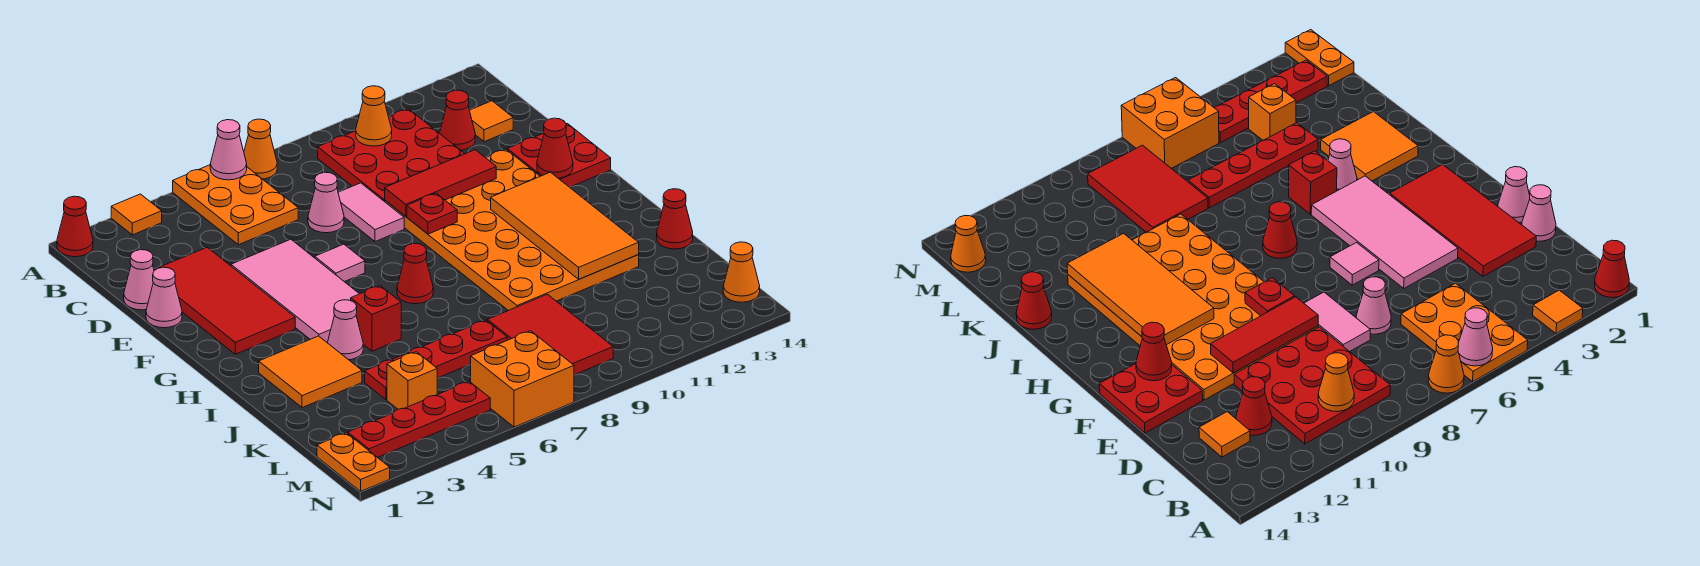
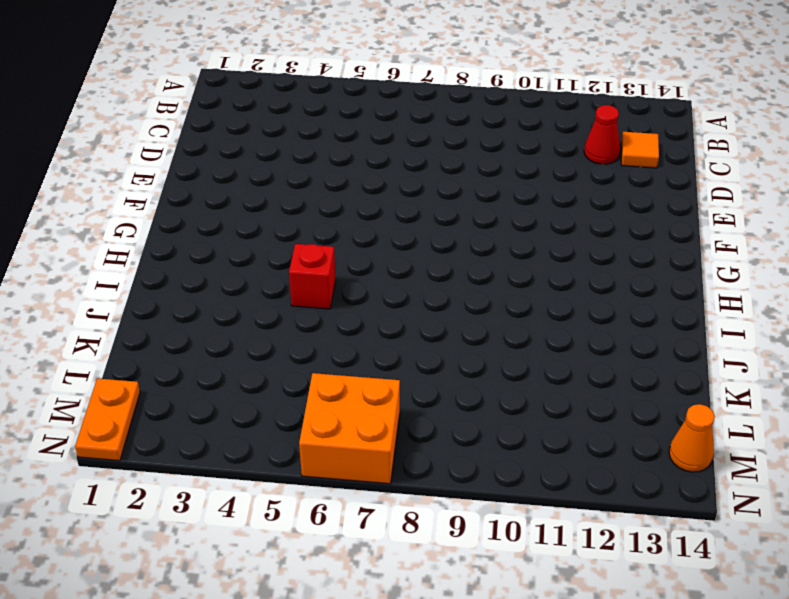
none -> red cone A1 level 1
none -> orange tile A3 level 1
none -> orange plate A5:C6 level 1
none -> orange cone A7 level 1

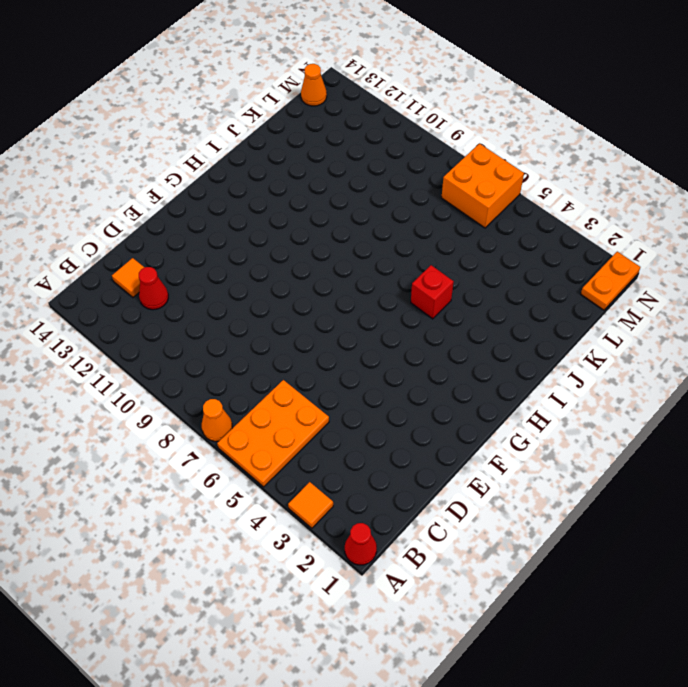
none -> red plate B9:D11 level 1
none -> pink cone D1 level 1
none -> red tile D2:G3 level 1
none -> pink cone D7 level 1

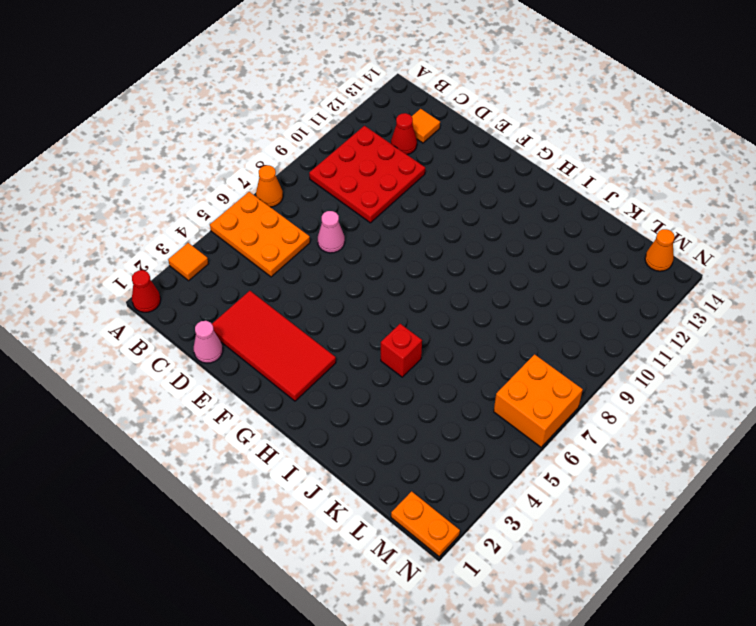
none -> pink tile D8:E8 level 1
none -> pink cone E1 level 1
none -> pink tile E4:H5 level 1
none -> orange plate E9:J12 level 1

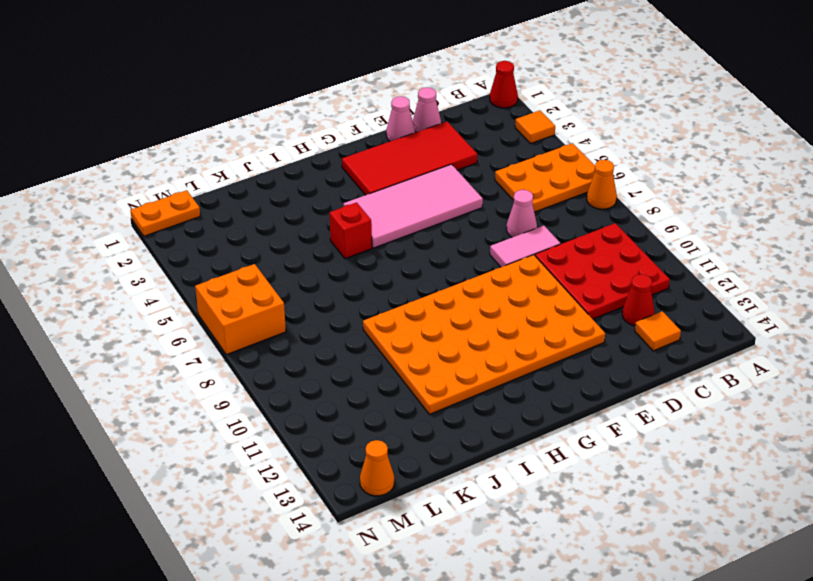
none -> red plate E13:F14 level 1
none -> pink tile F6 level 1
none -> red cone H7 level 1
none -> orange tile I2:J3 level 1

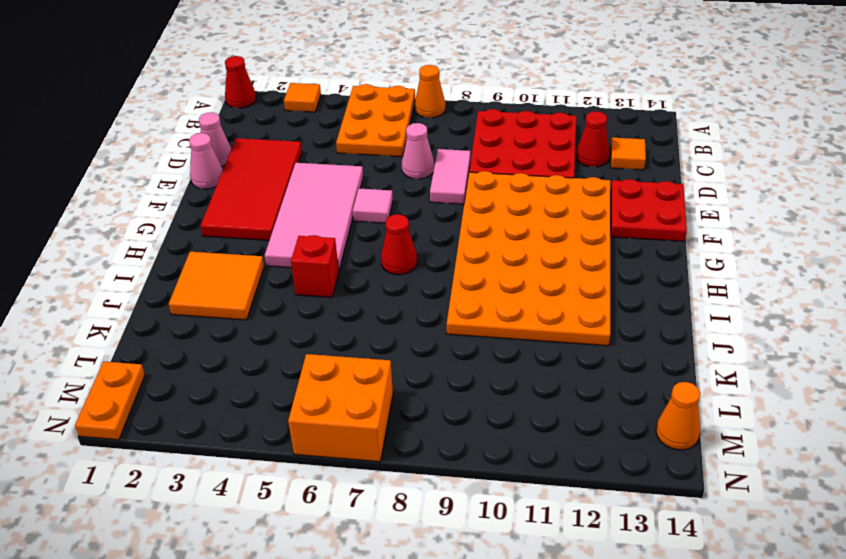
none -> pink cone I4 level 1
none -> red cone J14 level 1
none -> red plate K4:K7 level 1
none -> red tile K8:M9 level 1

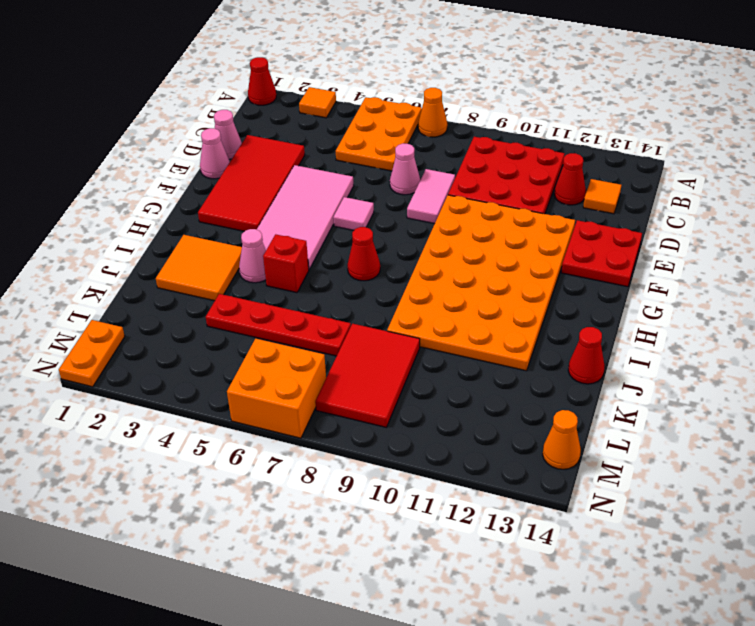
none -> orange brick L4 level 1
none -> red plate M2:M5 level 1
none -> pink cone A6 level 2
none -> orange cone B10 level 2

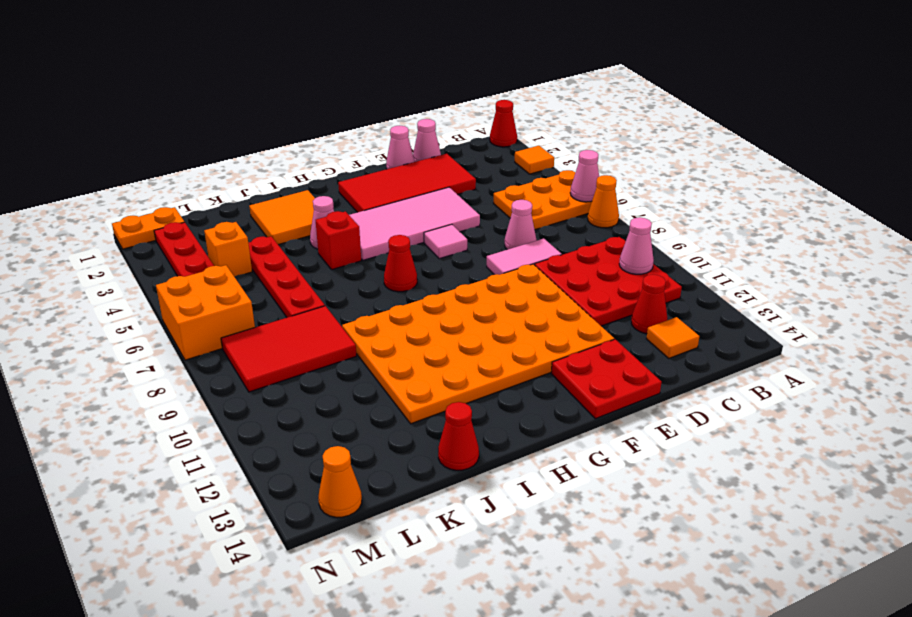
pink cone B10 level 2 -> orange cone B10 level 2
none -> red tile E9:E11 level 2
none -> red plate F9 level 2
none -> red cone F13 level 2
none -> orange tile G11:J12 level 2

